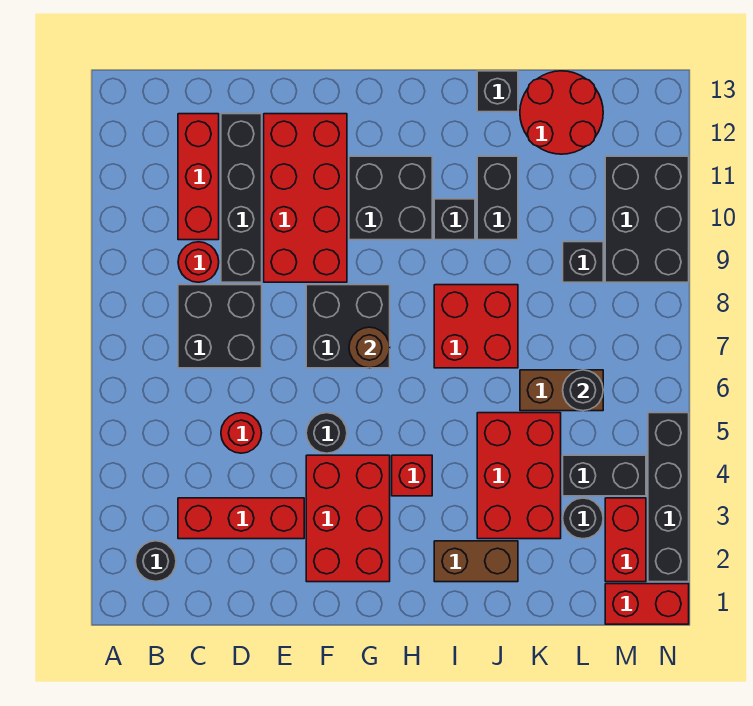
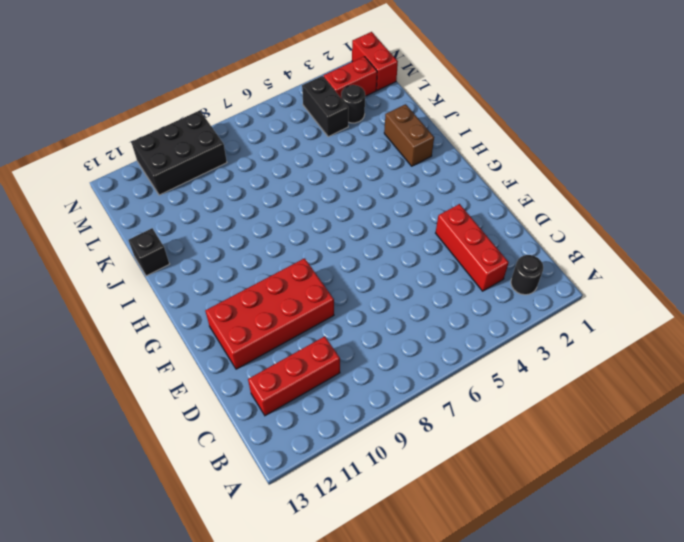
none -> black brick C7:D8 level 1
none -> red round brick C9 level 1
none -> red round brick D5 level 1
none -> black brick D9:D12 level 1

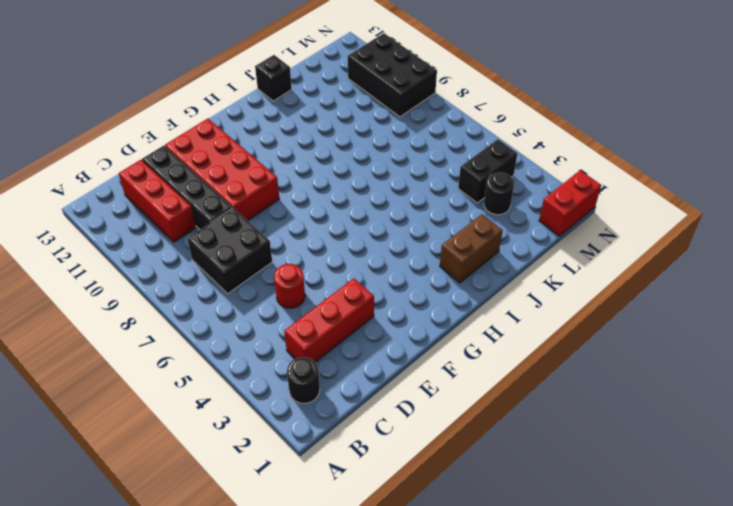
none -> red round brick C9 level 1
none -> red brick F2:G4 level 1
none -> black round brick F5 level 1
none -> black brick F7:G8 level 1

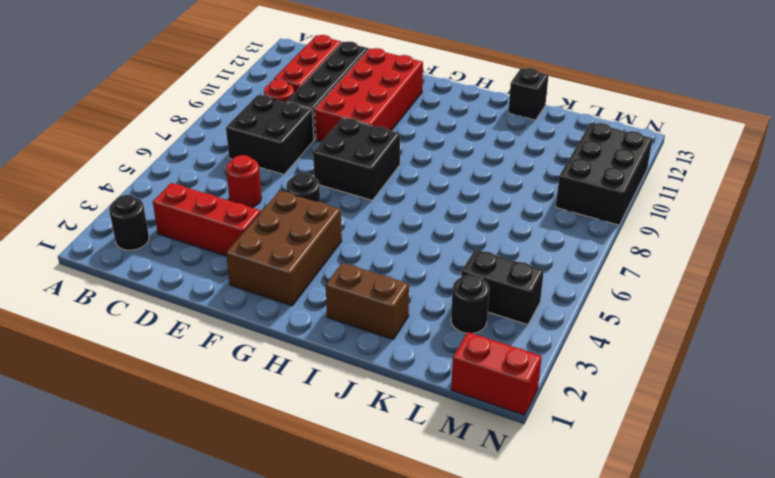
brown brick F2:G4 level 1 -> red brick F2:G4 level 1
none -> black brick G10:H11 level 1
none -> red brick H4 level 1
none -> red brick I7:J8 level 1
none -> black brick I10 level 1

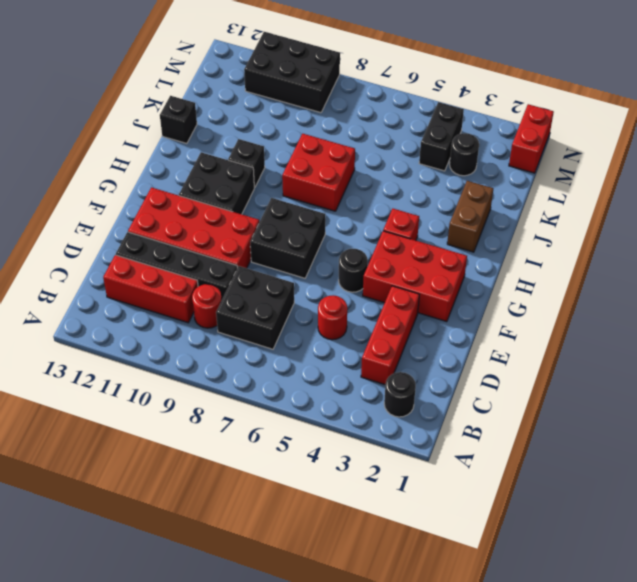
none -> red brick J3:K5 level 1
none -> black brick J10:J11 level 1
none -> brown brick K6:L6 level 1
none -> red round brick K12:L13 level 1

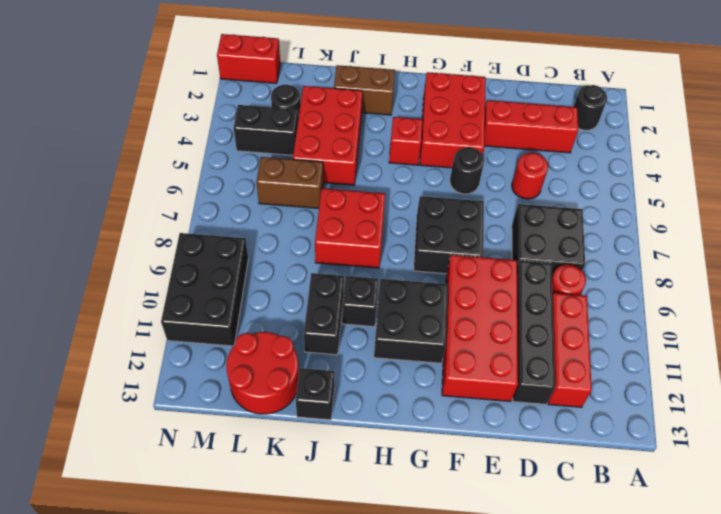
none -> black brick L9 level 1
none -> red brick M2:M3 level 1
none -> black brick N2:N5 level 1
none -> brown round brick G7 level 2

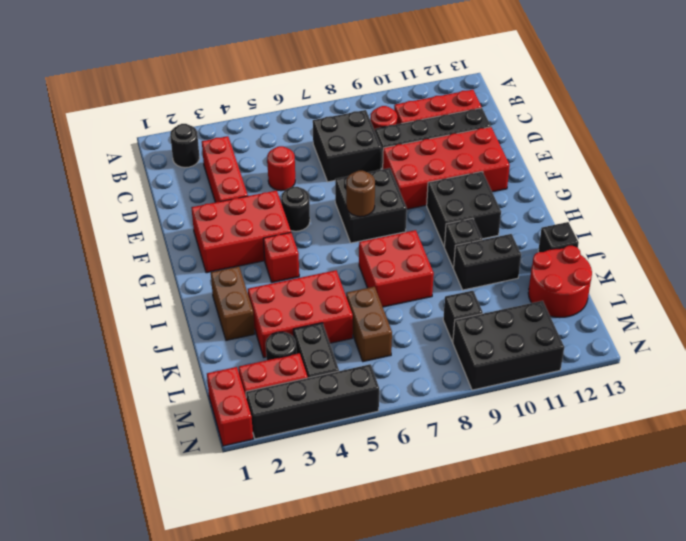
none -> black round brick L6 level 2

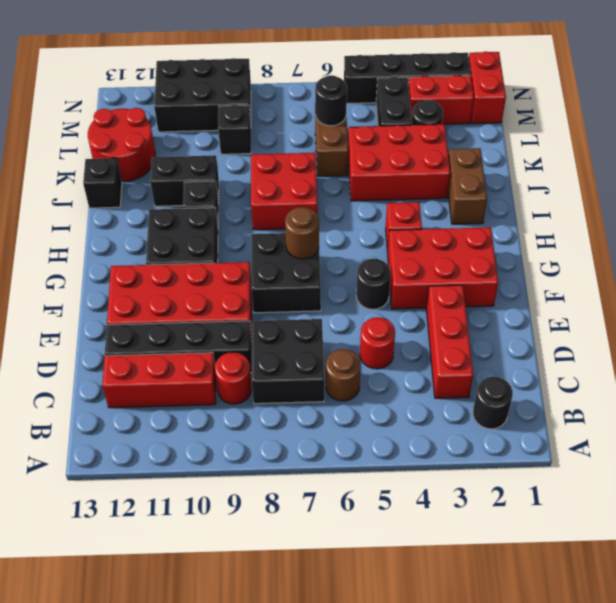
brown round brick C6 level 1 -> none

